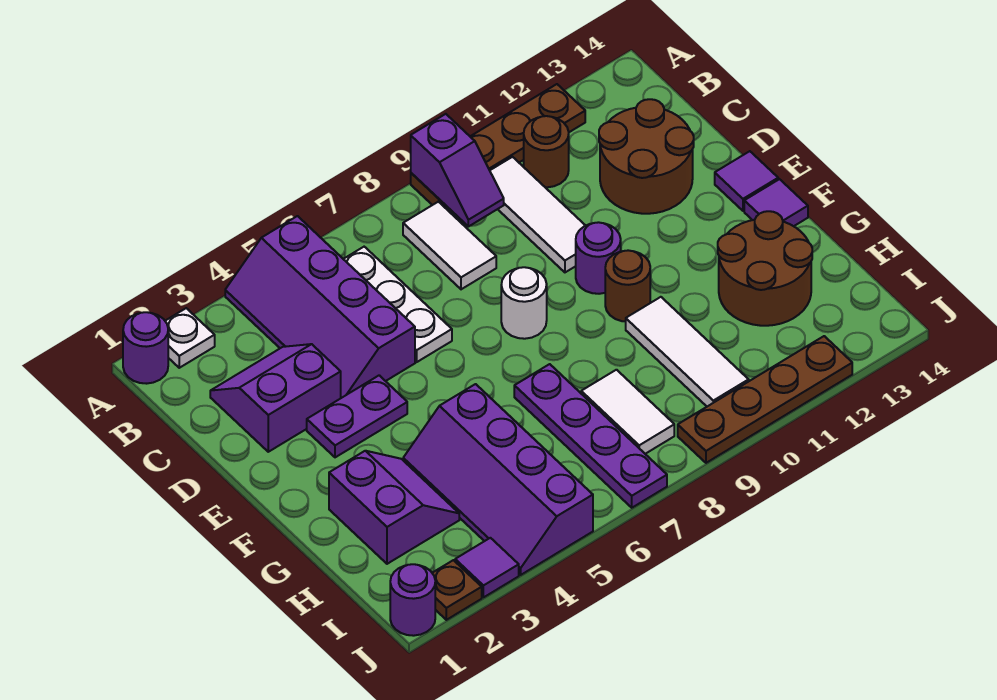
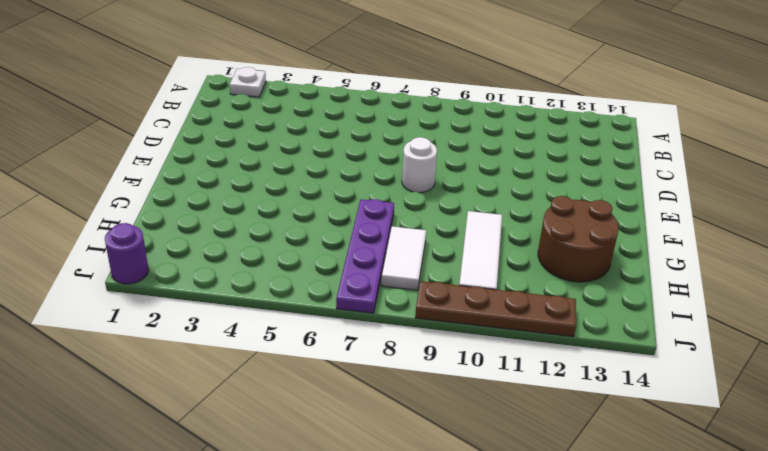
none -> purple round brick A1 level 1
none -> purple slope A4:D5 level 1 top 5
none -> brown plate A9:A12 level 1

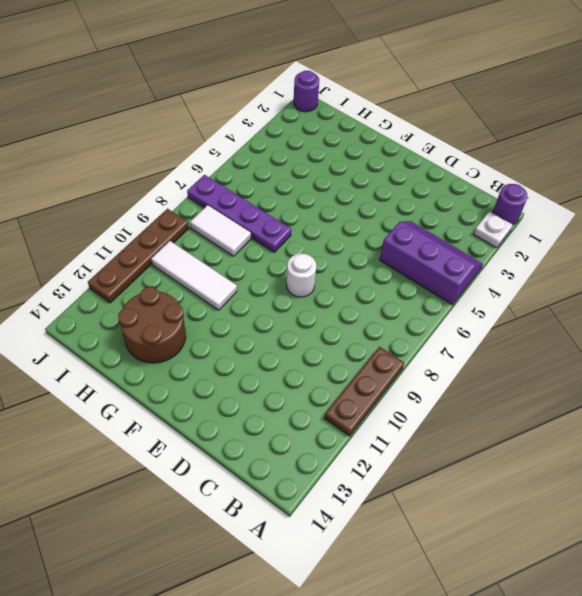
purple slope A4:C5 level 1 top 5 -> purple slope A4:D5 level 1 top 5
brown plate A9:A11 level 1 -> brown plate A9:A12 level 1
none -> white plate B6:D6 level 1
none -> white tile B8:C8 level 1
none -> white tile B10:D10 level 1

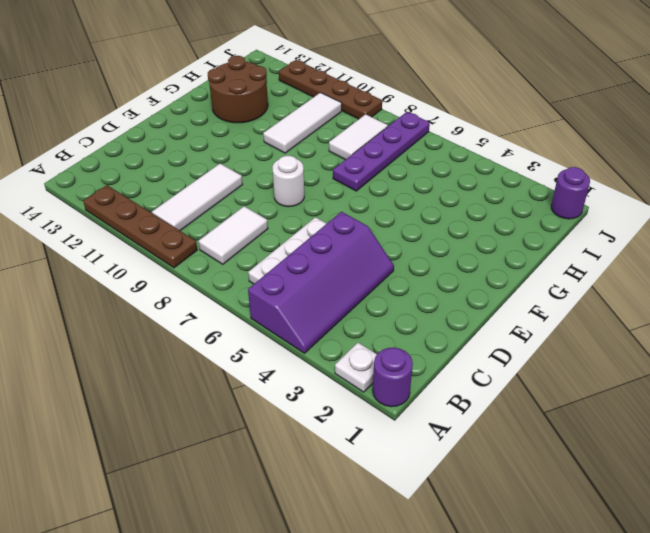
none -> brown round brick B11 level 1
none -> purple slope C2:D3 level 1 top D
none -> brown round brick C12:D13 level 1

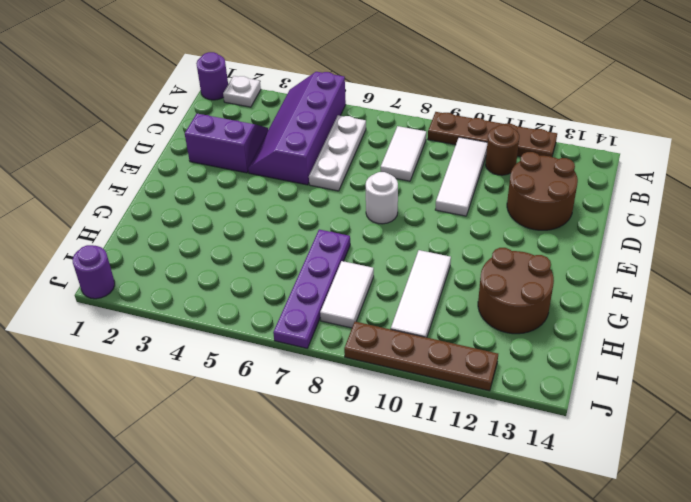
none -> purple plate E3:E4 level 1
none -> purple round brick E10 level 1
none -> purple tile E14 level 1

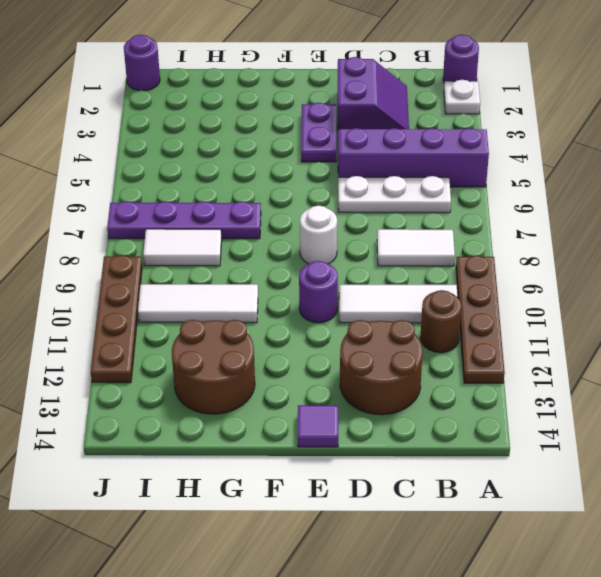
none -> brown round brick F10 level 1
none -> purple tile F14 level 1
none -> purple slope G2:H3 level 1 top 2

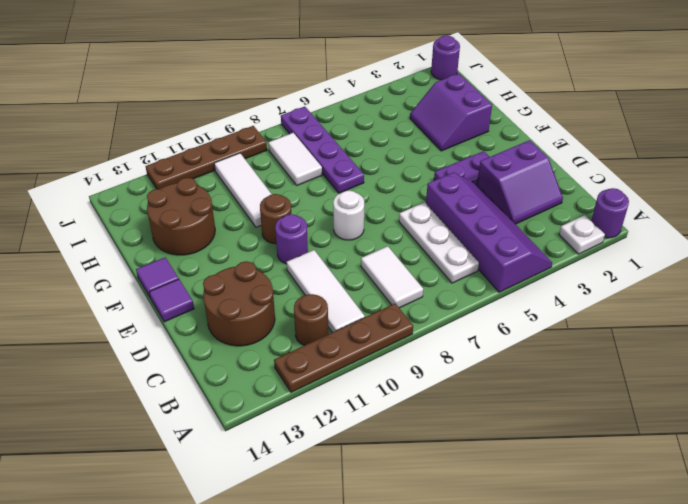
none -> purple slope G4:J5 level 1 top 5
none -> brown plate J2 level 1
none -> purple tile J3 level 1

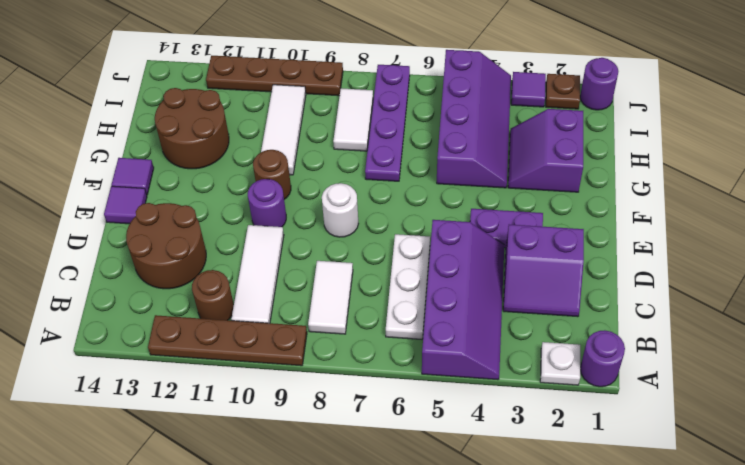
none -> purple slope A9:B9 level 2 top A

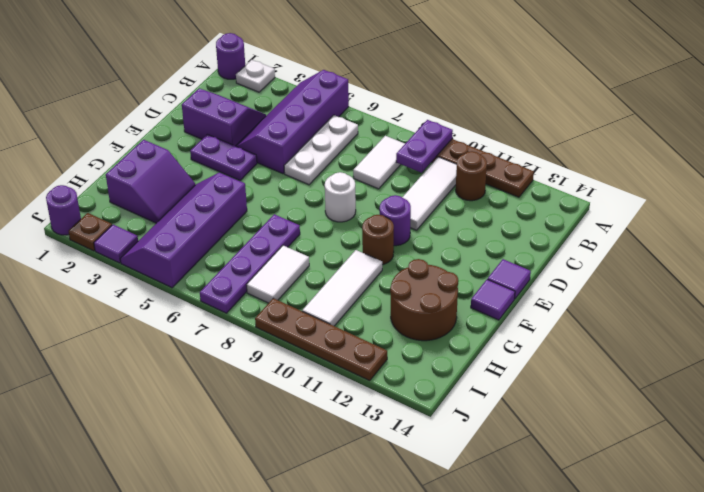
purple plate A9:B9 level 2 -> purple slope A9:B9 level 2 top A
none -> brown round brick C12:D13 level 1

